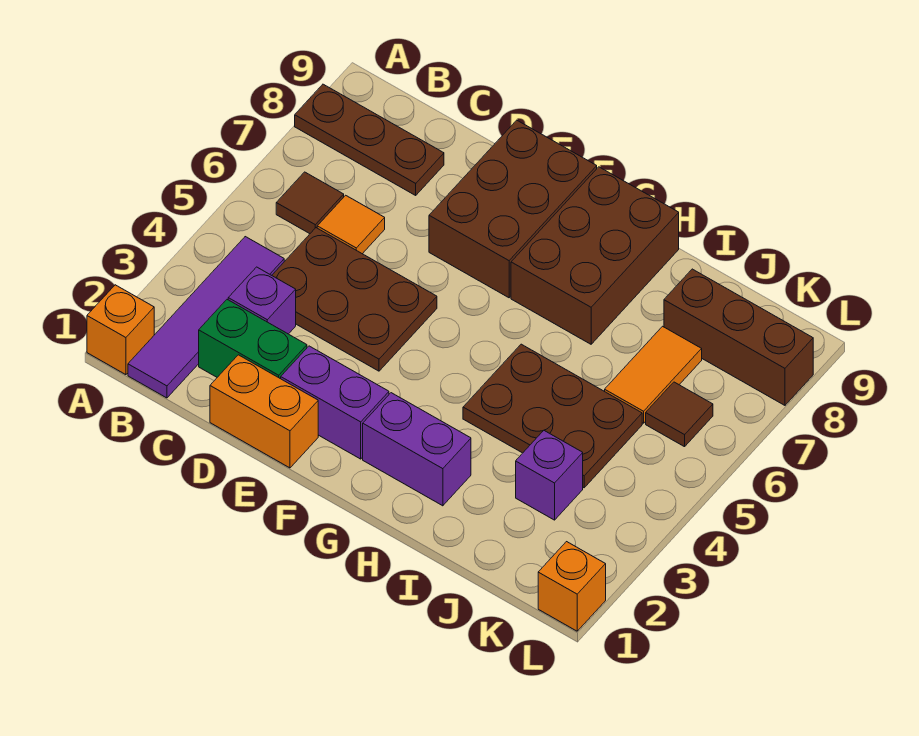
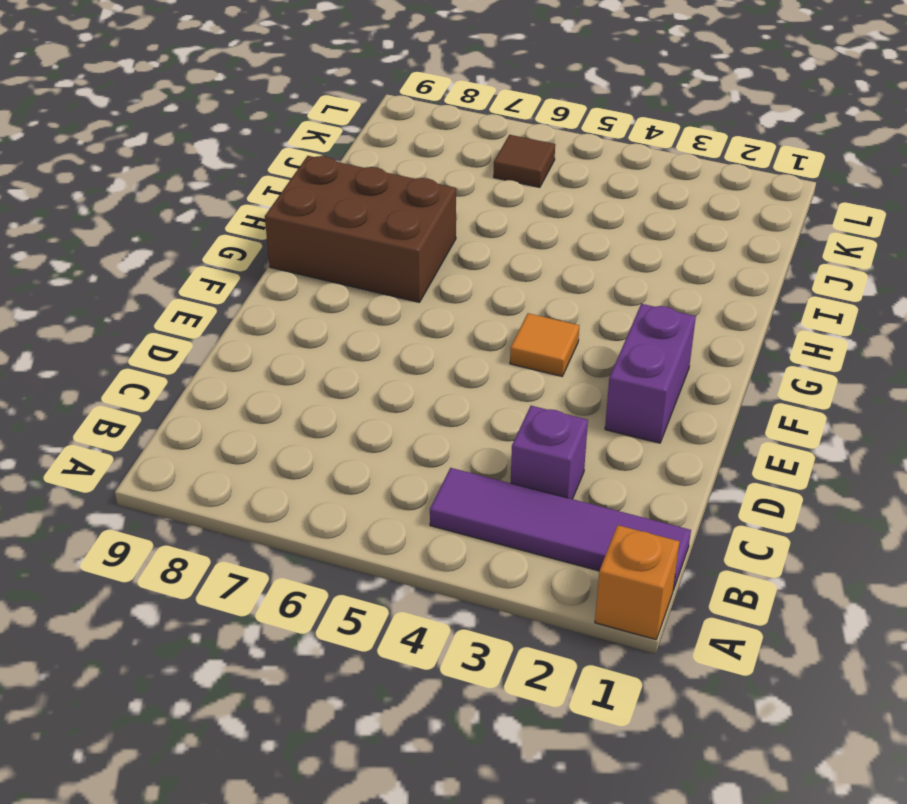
orange tile F4 level 1 -> orange tile C6 level 1
none -> brown plate A8:C8 level 1
none -> brown tile B6 level 1
none -> green brick C2:D2 level 1

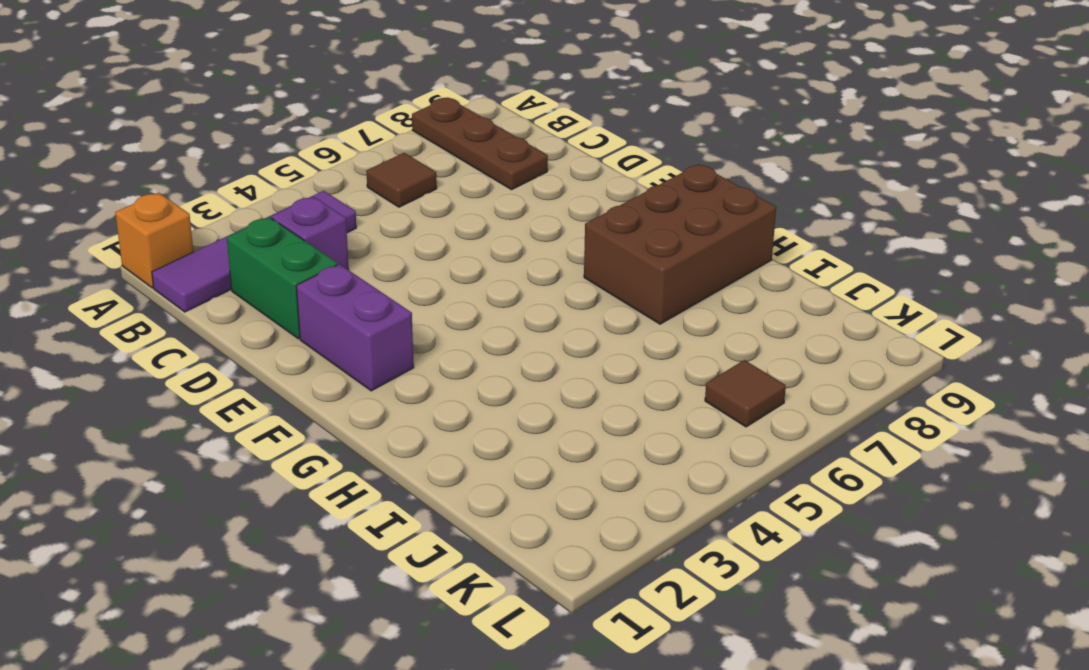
none -> brown plate C4:E5 level 1
none -> orange tile C6 level 1
none -> orange brick D1:E1 level 1

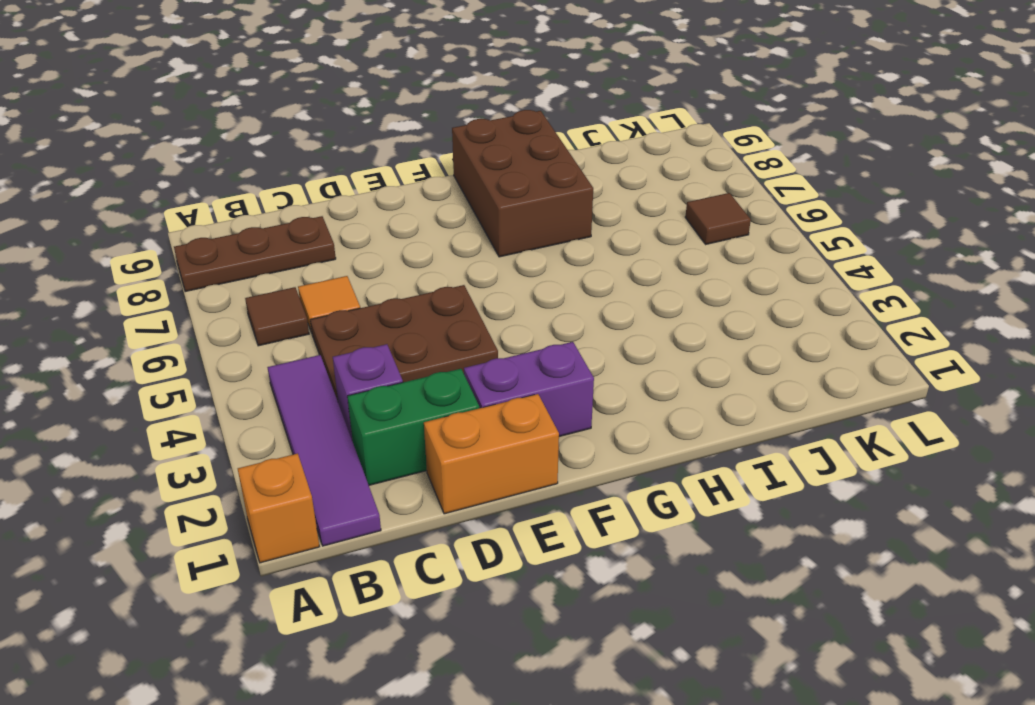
none -> brown brick E7:F9 level 1
none -> purple brick G2:H2 level 1
none -> brown plate H4:J5 level 1

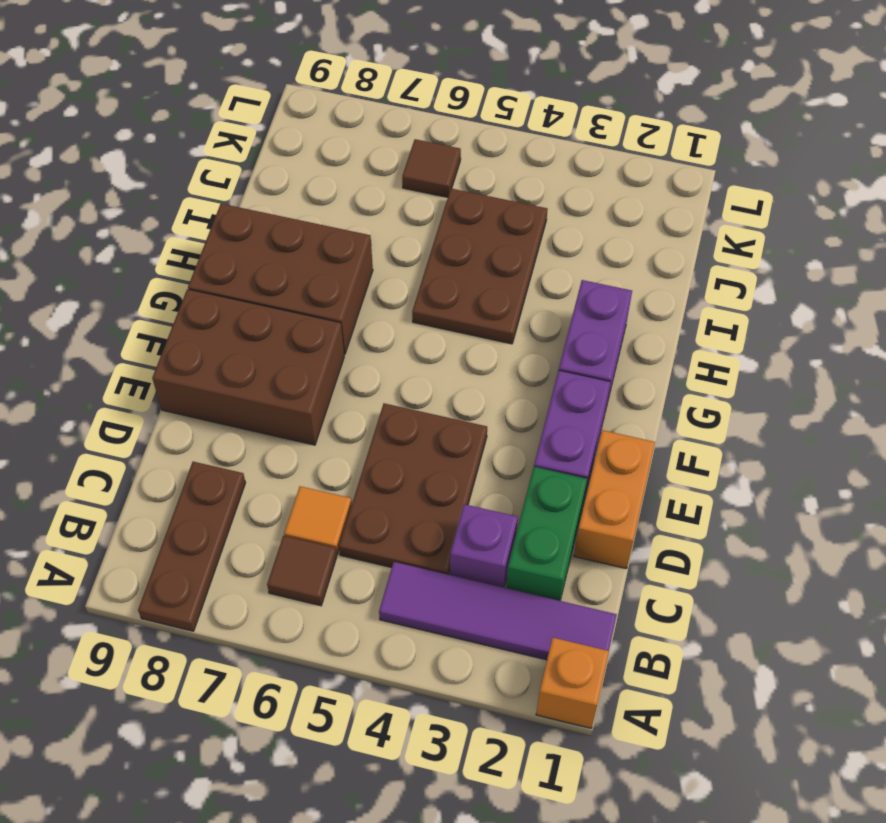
none -> purple brick J3 level 1
none -> orange tile J6:J7 level 1
none -> brown brick J8:L8 level 1

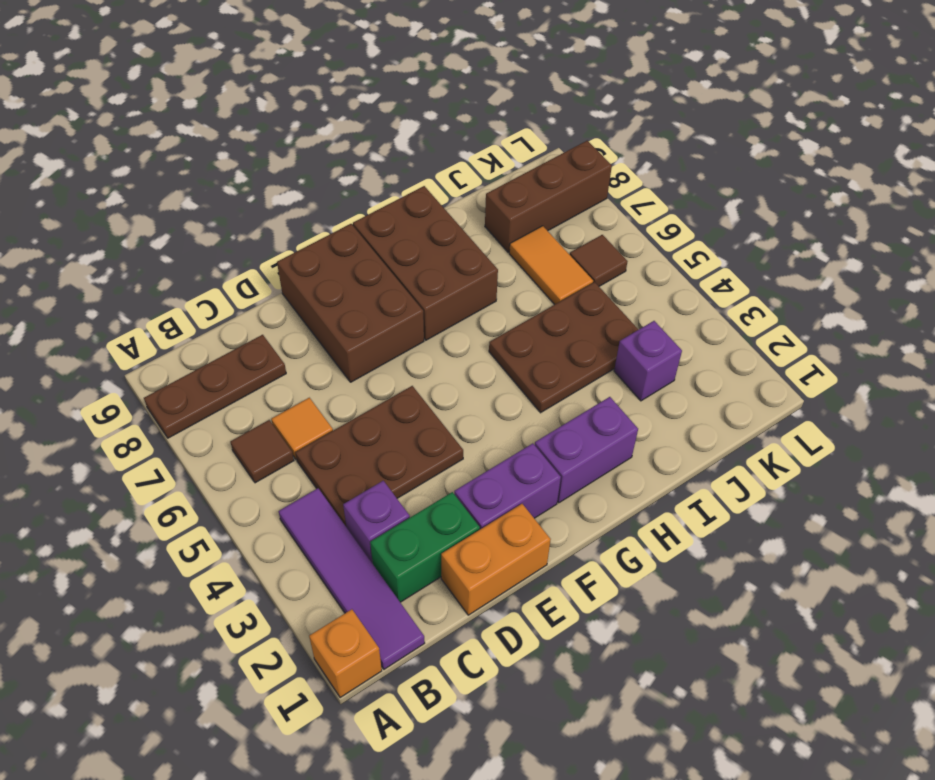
none -> orange brick L1 level 1

